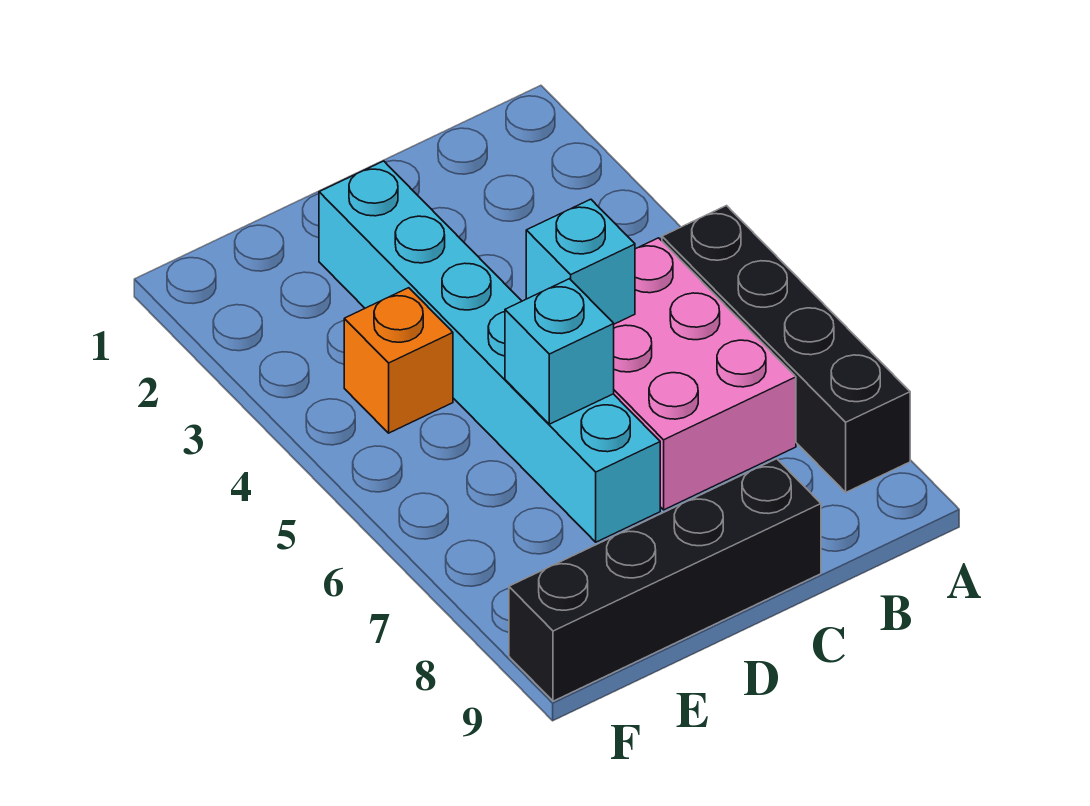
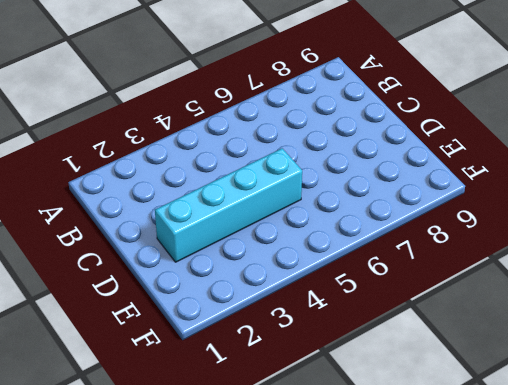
cyan brick D2:D5 level 1 -> cyan brick D2:D7 level 1
none -> black brick A5:A8 level 1
none -> pink brick B5:C7 level 1

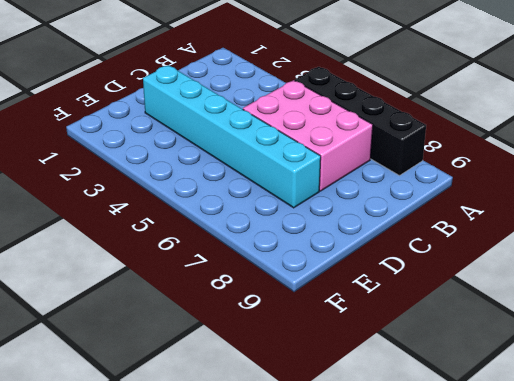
none -> black brick C9:F9 level 1
none -> orange brick E4 level 1

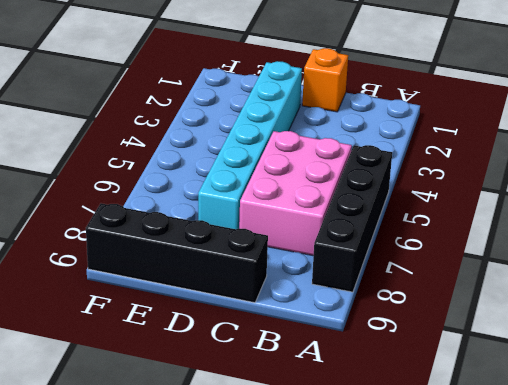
orange brick C1 level 1 -> orange brick E4 level 1
none -> cyan brick C5 level 2
none -> cyan brick D6 level 2

